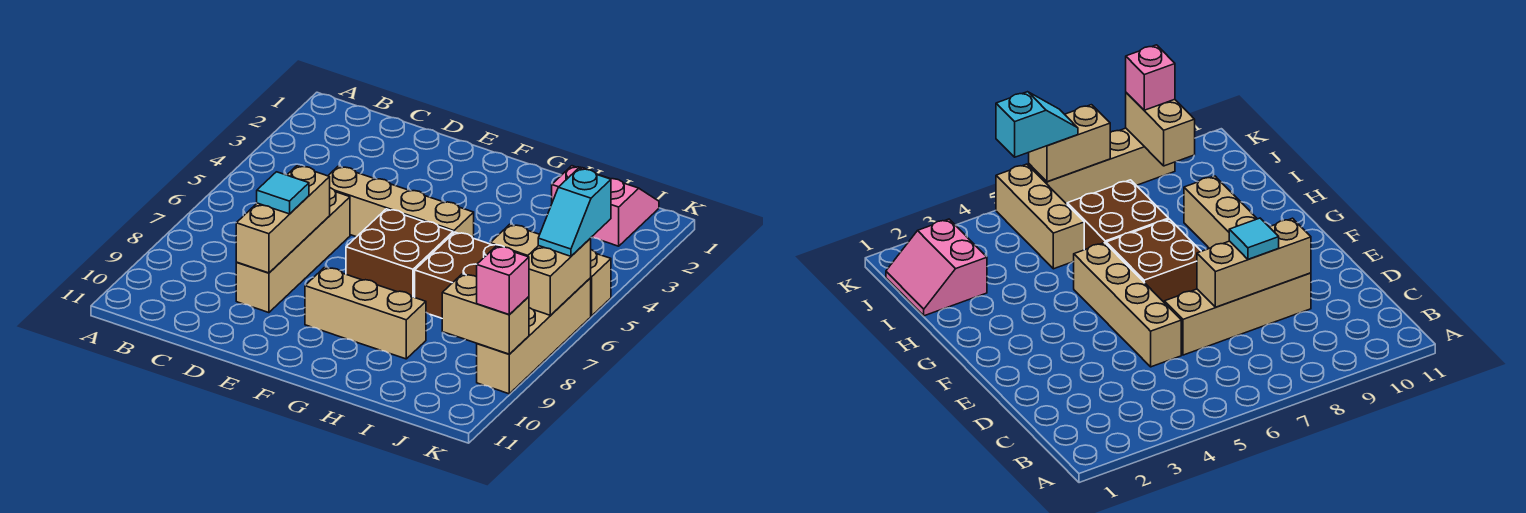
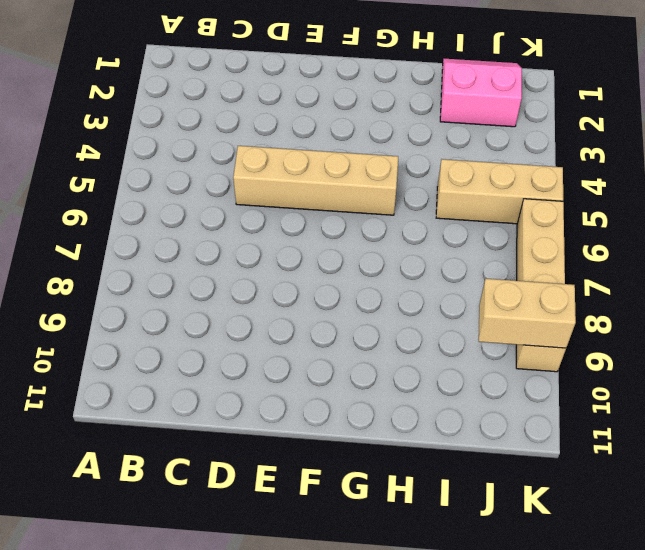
none -> tan brick D6:D9 level 1
none -> brown brick F6:G7 level 1
none -> tan brick F9:H9 level 1

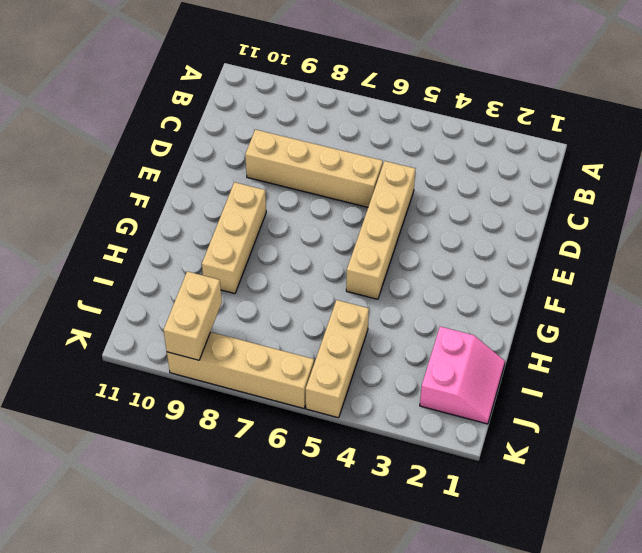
none -> brown brick F6:G7 level 1
none -> brown brick H6:I7 level 1
none -> tan brick D7:D9 level 2

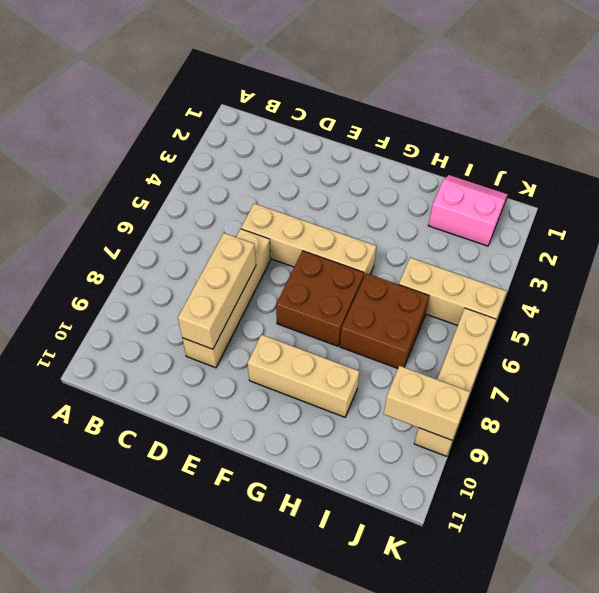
none -> tan brick K6:K7 level 2
none -> cyan tile D8 level 3
none -> cyan slope K5:K6 level 3 top 5

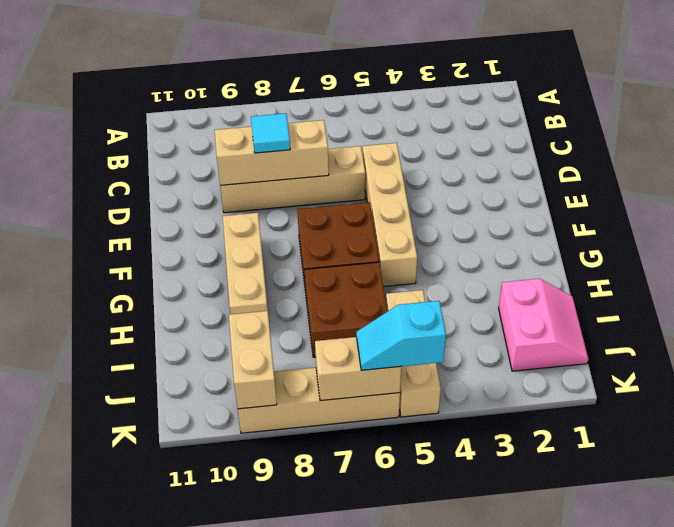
none -> pink brick K9 level 3

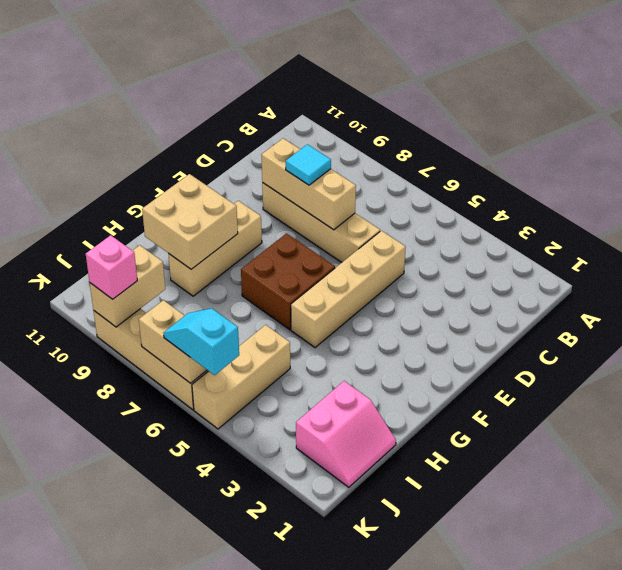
tan brick G9:H10 level 2 -> none
none -> brown brick H6:I7 level 1

